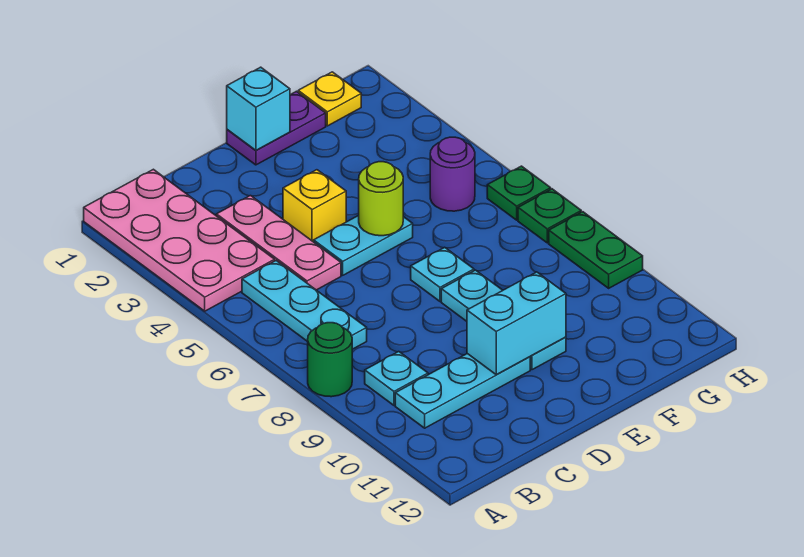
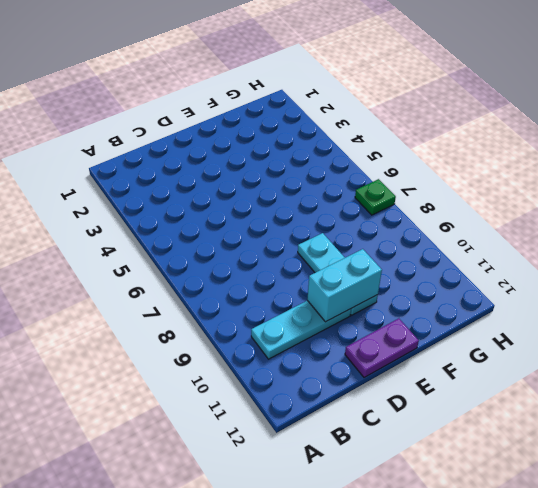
purple plate D12:E12 level 1 -> purple plate E1:F1 level 1
none -> pink plate A1:B4 level 1
none -> green round brick A8 level 1
none -> cyan plate B5:B7 level 1

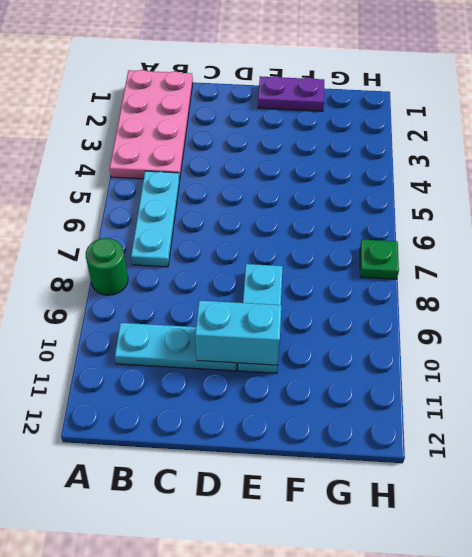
none -> cyan plate B9 level 1
none -> pink plate C3:C5 level 1
none -> yellow brick D4 level 1

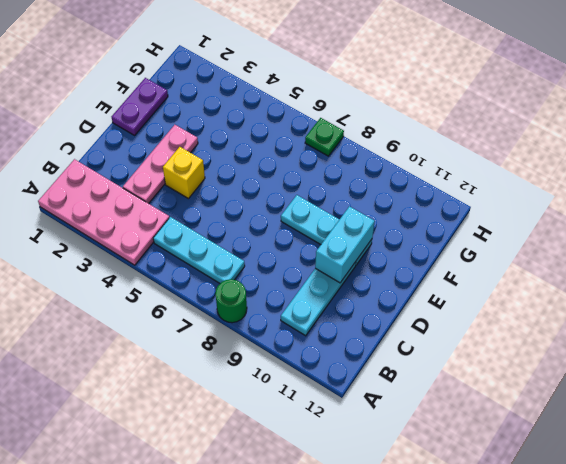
pink plate C3:E3 level 1 -> pink plate C3:C5 level 1
none -> cyan plate B9 level 1
none -> cyan plate D5:E5 level 1
none -> cyan plate E7 level 1

